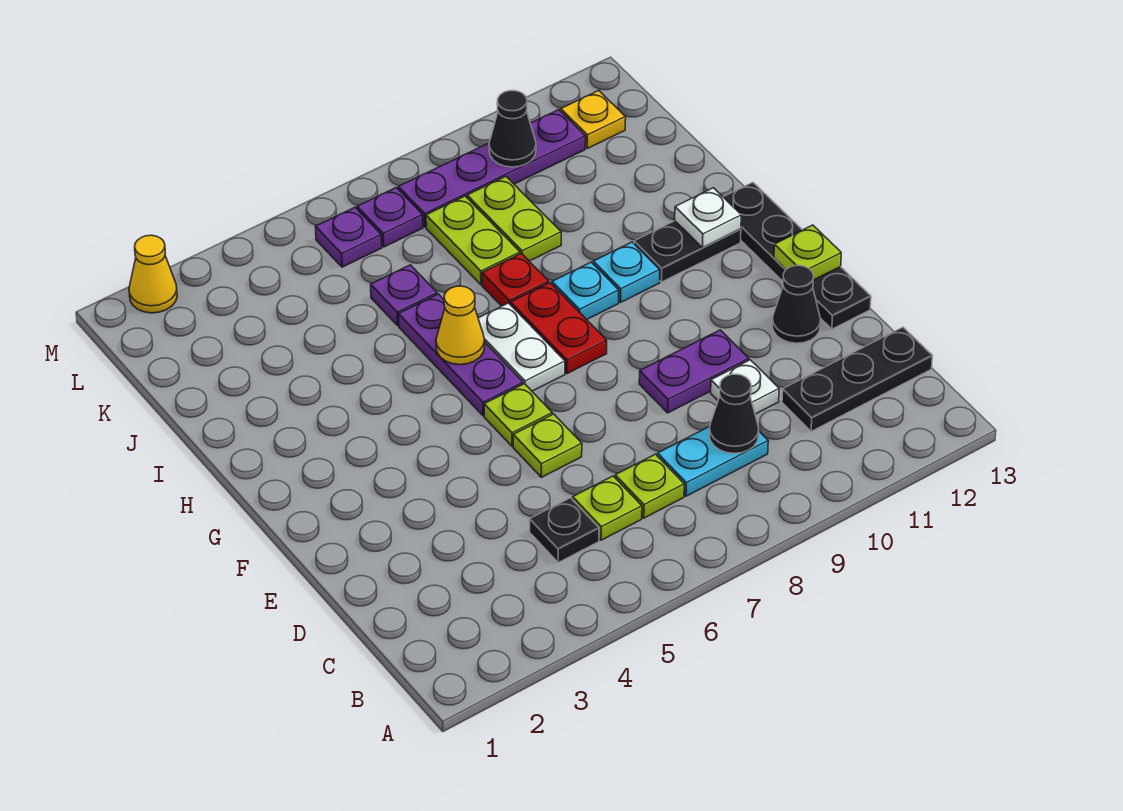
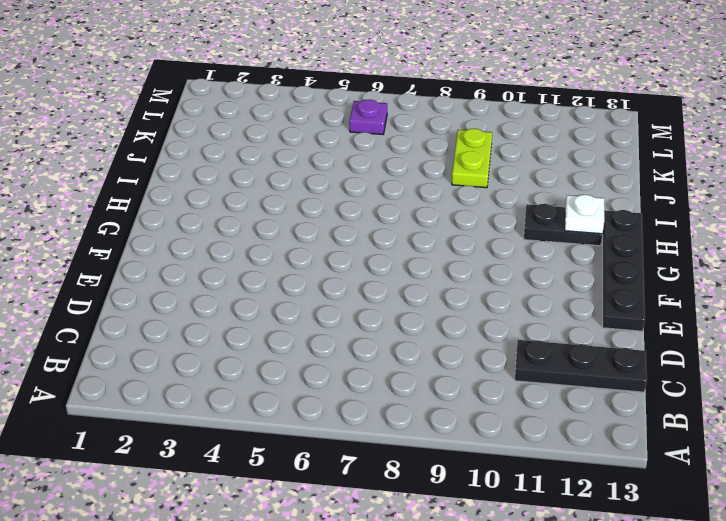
none -> black plate C5 level 1
none -> lime plate C6 level 1
none -> lime plate C7 level 1
none -> cyan plate C8:C9 level 1

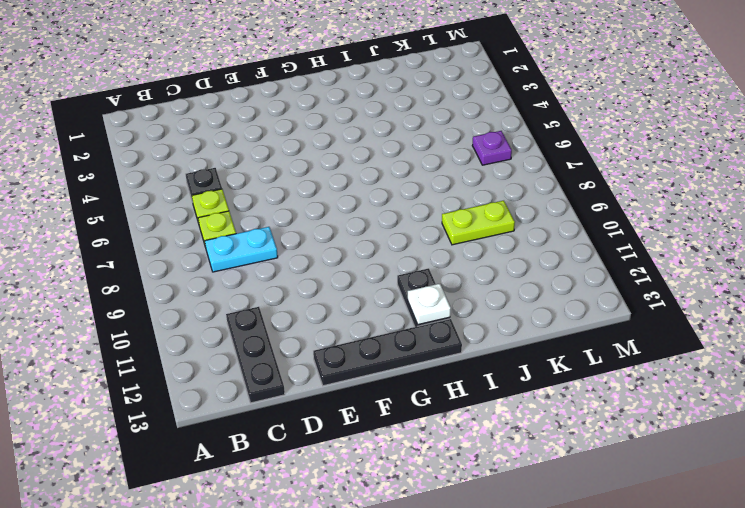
cyan plate C8:D8 level 1 -> cyan plate C8:C9 level 1
none -> white plate D10 level 1
none -> lime plate E6 level 1
none -> purple plate E9:E10 level 1
none -> black cone E12 level 1

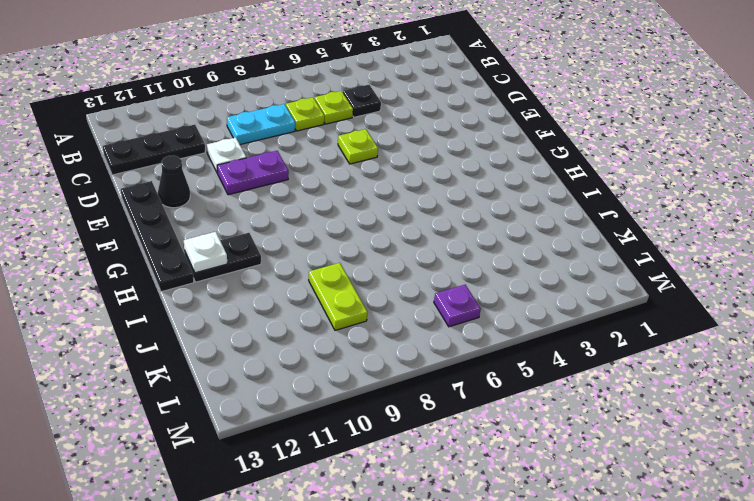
none -> lime plate F6 level 1
none -> purple plate G6:I6 level 1
none -> white plate G7:H7 level 1
none -> red plate G8:H8 level 1

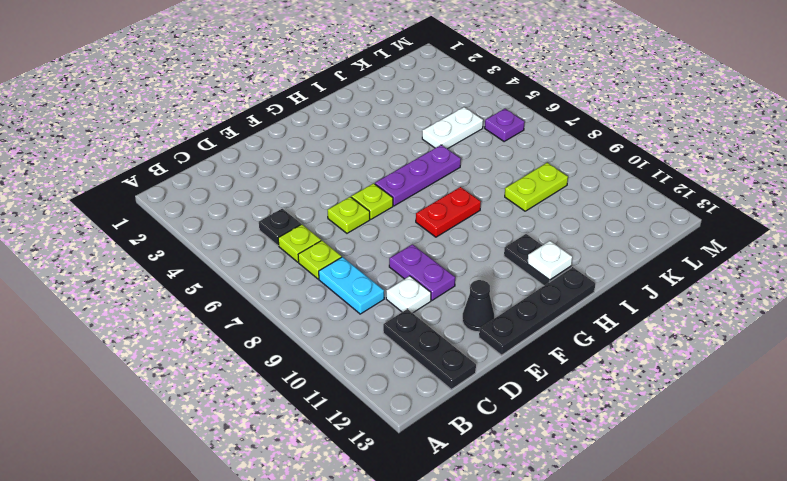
white plate J5:K5 level 1 -> white plate G7:H7 level 1
none -> cyan plate H9 level 1
none -> cyan plate H10 level 1
none -> red plate I8 level 1
none -> purple plate J6 level 1

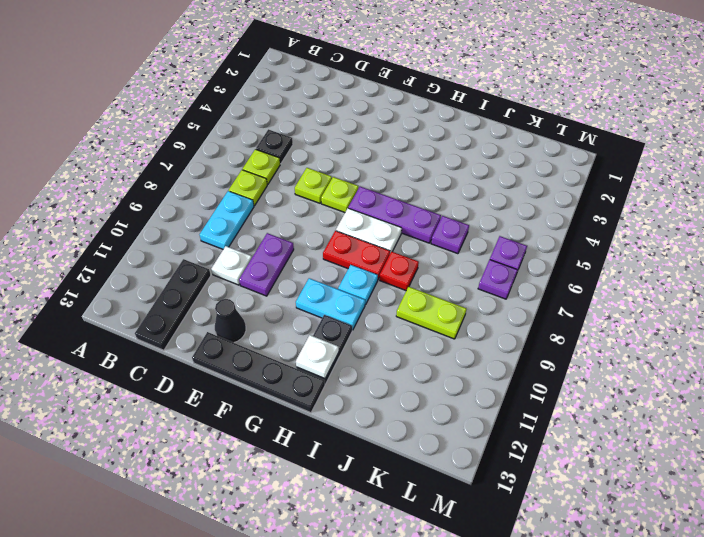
cyan plate G10:H10 level 1 -> cyan plate H10 level 1
none -> lime plate J8:K8 level 1
none -> purple plate L8:L11 level 1
none -> yellow plate L12 level 1
none -> yellow cone M2 level 1

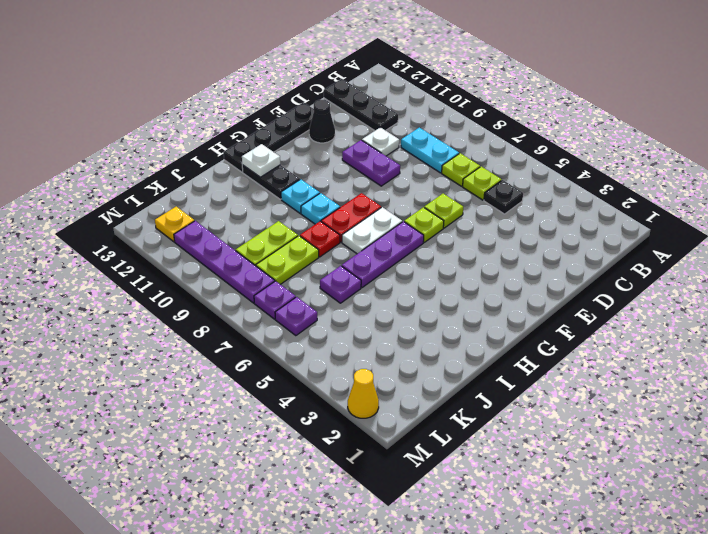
none -> black cone C9 level 2
none -> lime plate F13 level 2
none -> yellow cone H6 level 2
none -> black cone L10 level 2

